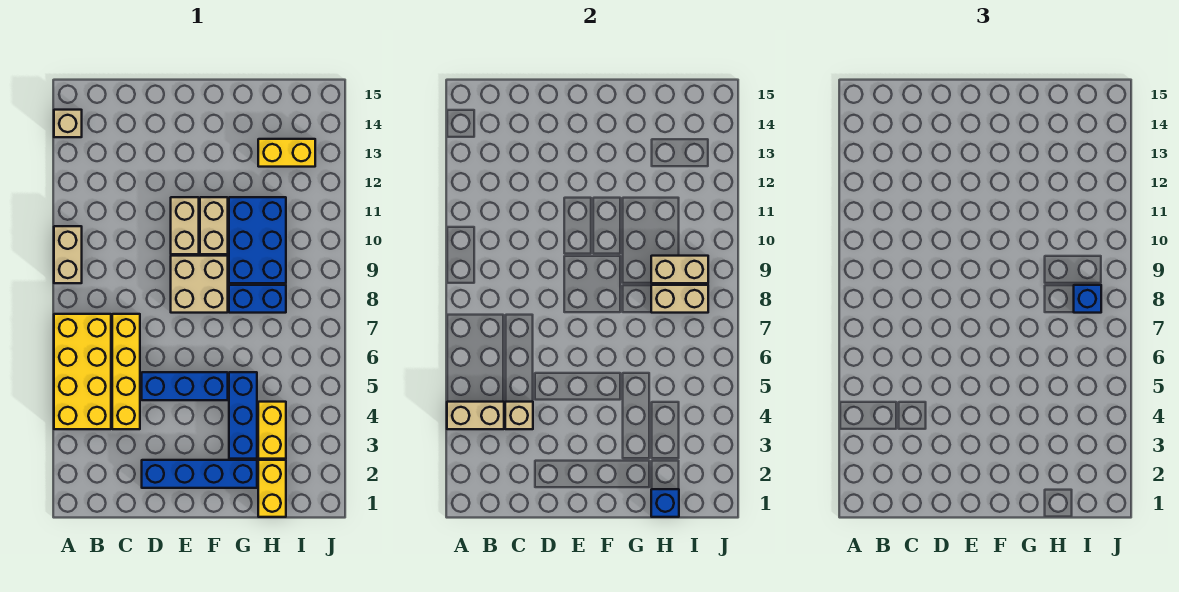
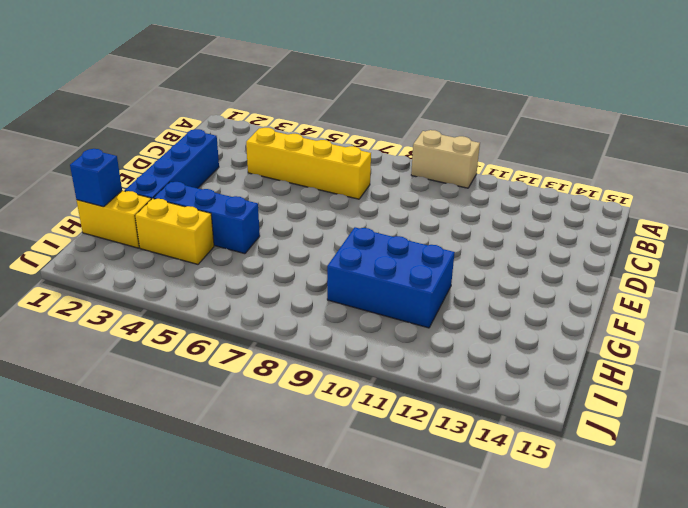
none -> yellow brick A4:B7 level 1
none -> tan brick A14 level 1
none -> blue brick D5:F5 level 1

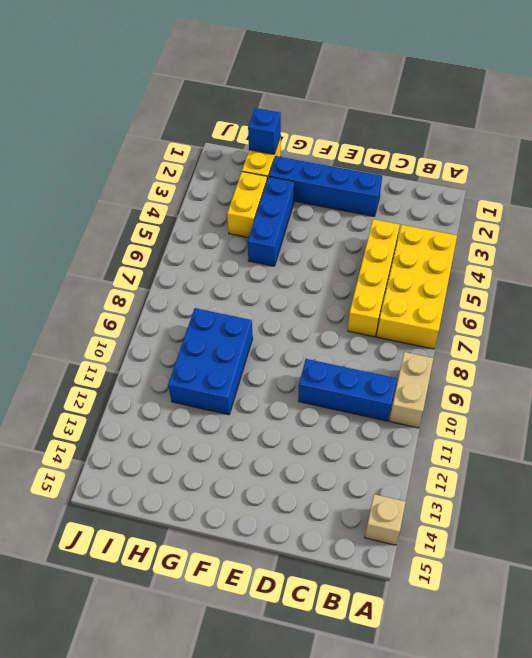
blue brick B10:D10 level 1 -> blue brick D5:F5 level 1
none -> tan brick E8:F9 level 1
none -> tan brick E10:E11 level 1
none -> tan brick F10:F11 level 1

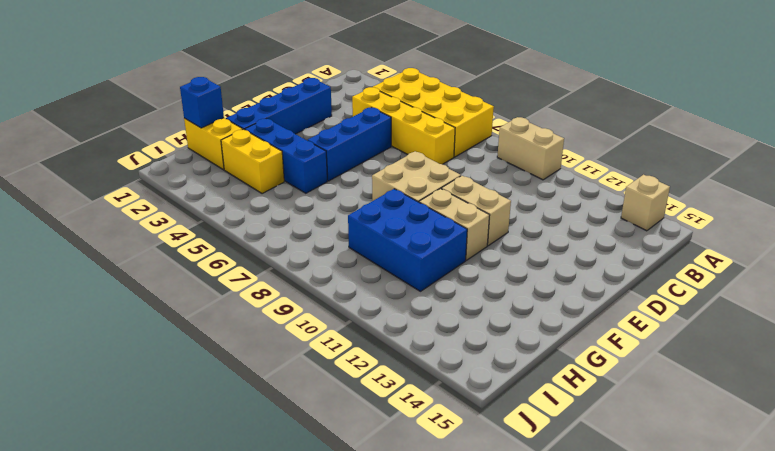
none -> blue brick G8:H8 level 1
none -> yellow brick H13:I13 level 1
none -> tan brick A4:B4 level 2

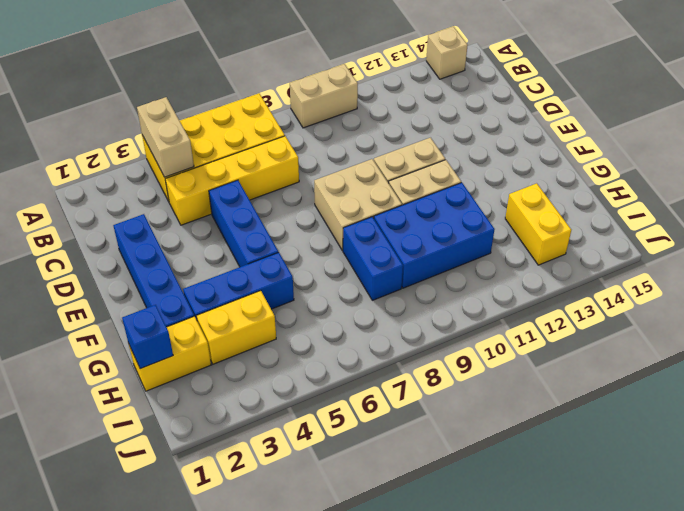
none -> tan brick C4 level 2
none -> tan brick H8:I8 level 2
none -> tan brick H9:I9 level 2

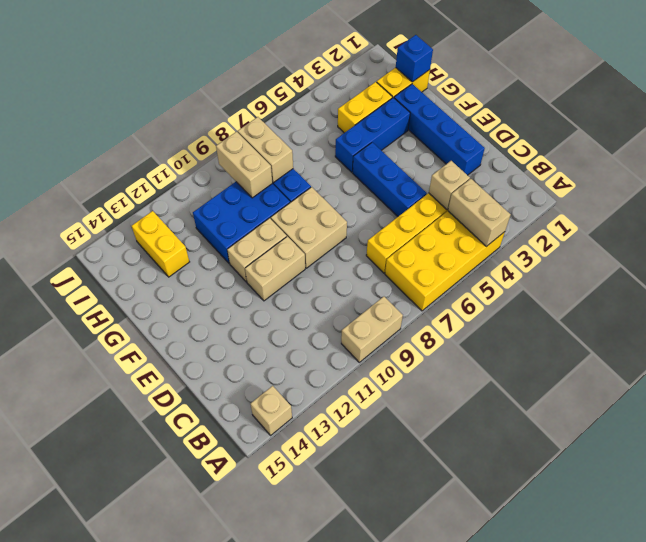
none -> blue brick I8 level 3

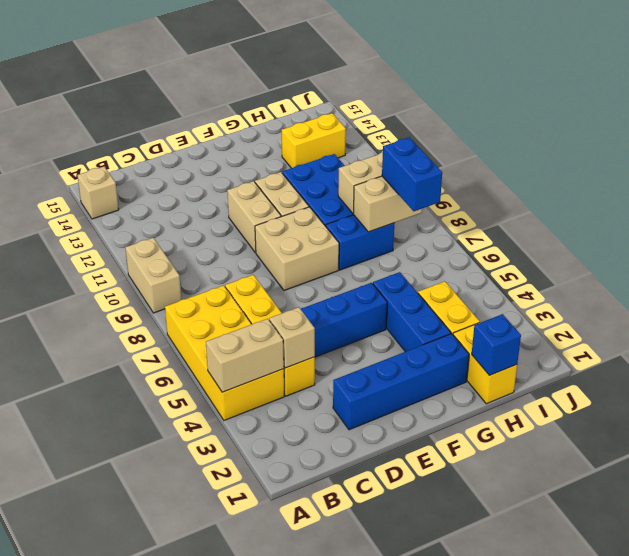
blue brick I7:I8 level 3 -> blue brick I8 level 3

